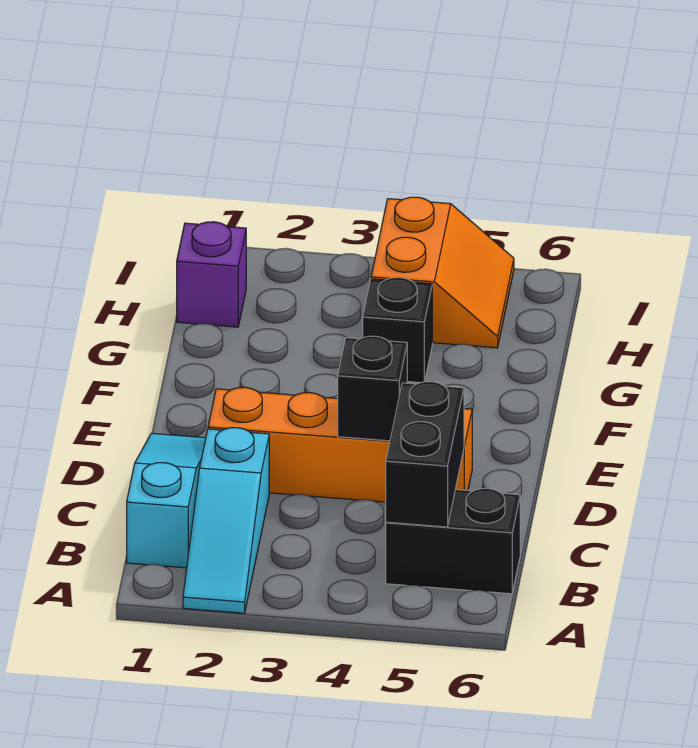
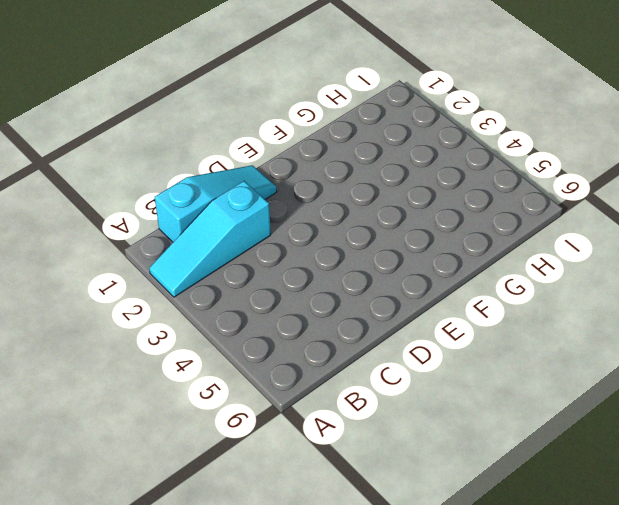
none -> black brick B5:B6 level 1
none -> orange brick D2:D5 level 1

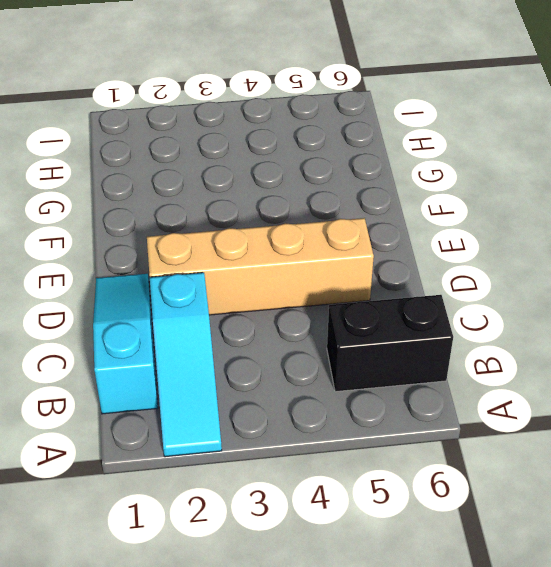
tan brick D2:D5 level 1 -> orange brick D2:D5 level 1
none -> black brick G4 level 1
none -> purple brick H1 level 1

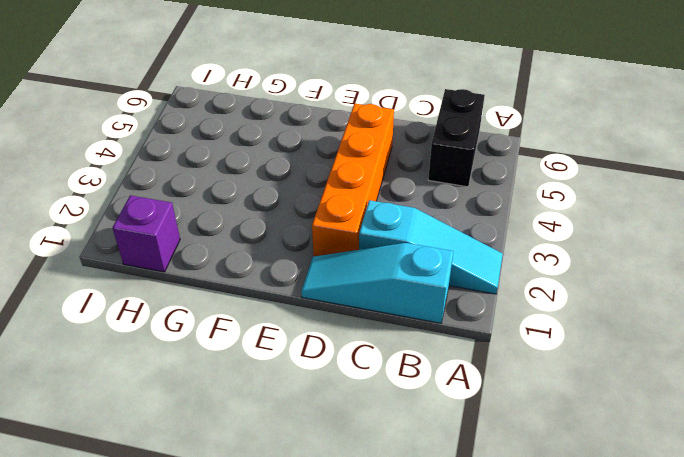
none -> black brick G4 level 1
none -> orange slope H4:I5 level 1 top 4

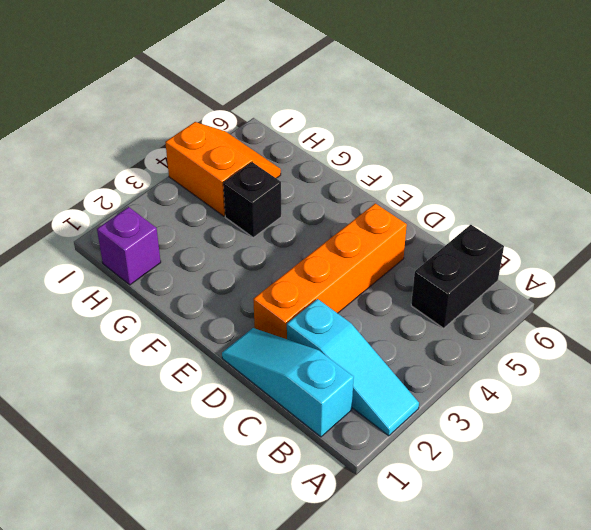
none -> black brick B5:C5 level 2
none -> black brick D4 level 2

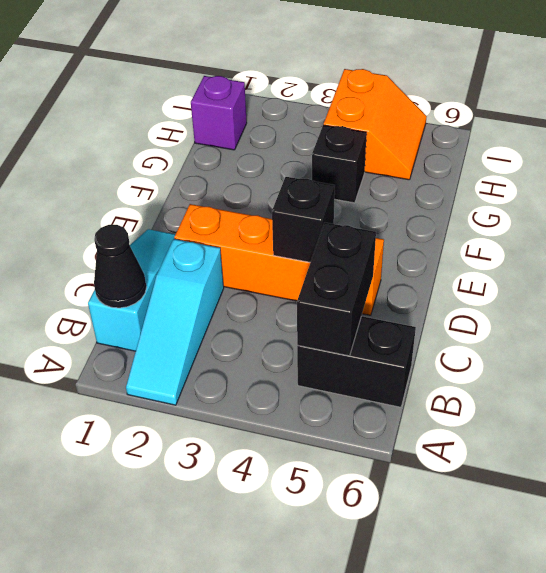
black cone B1 level 2 -> none

